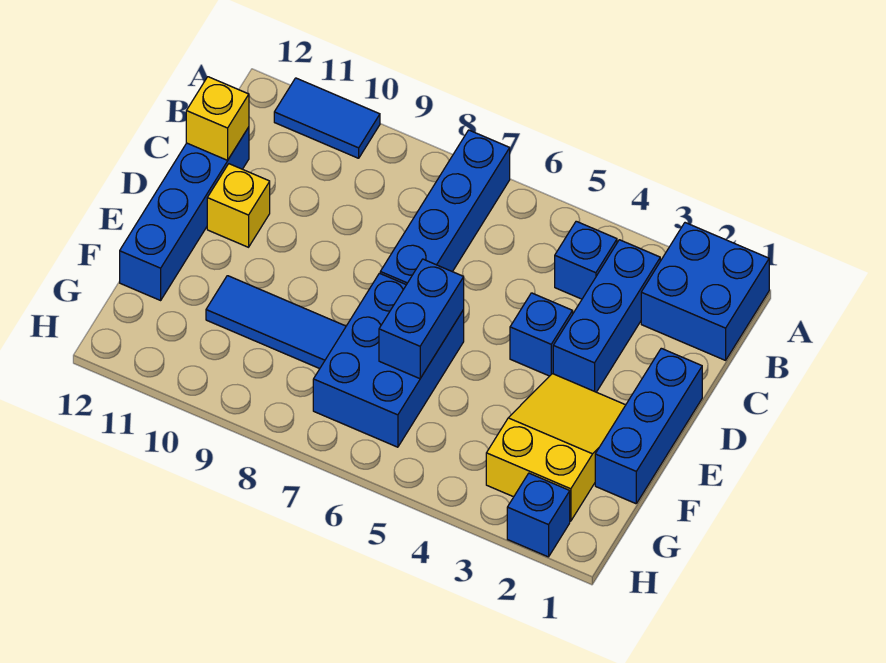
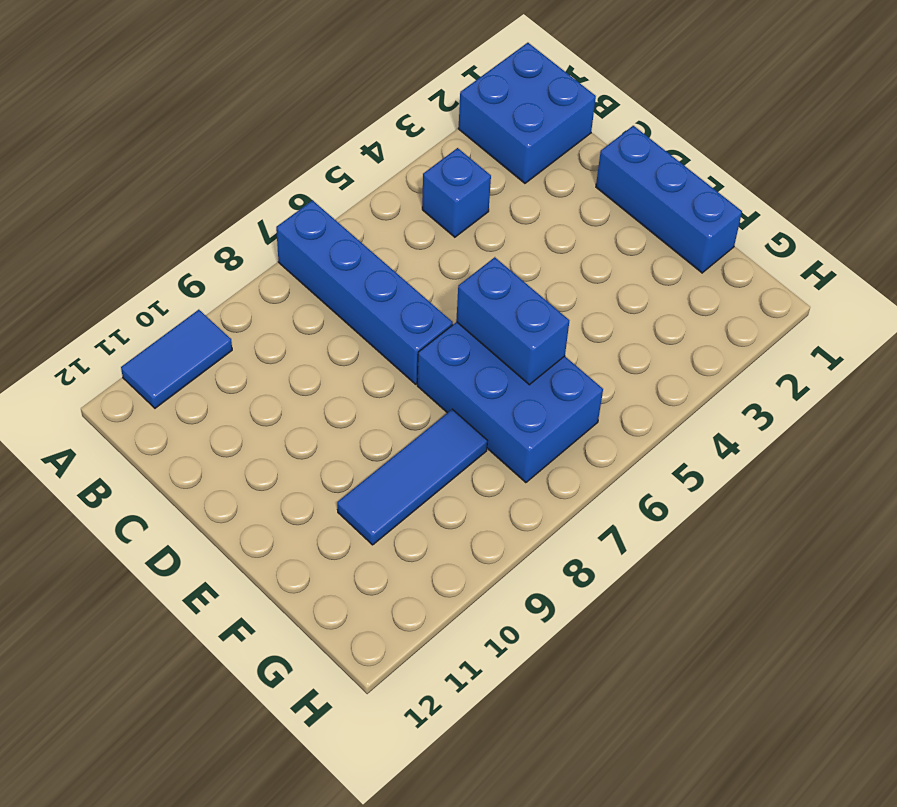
none -> blue brick B3:D3 level 1
none -> blue brick C12:F12 level 1
none -> blue brick D4 level 1

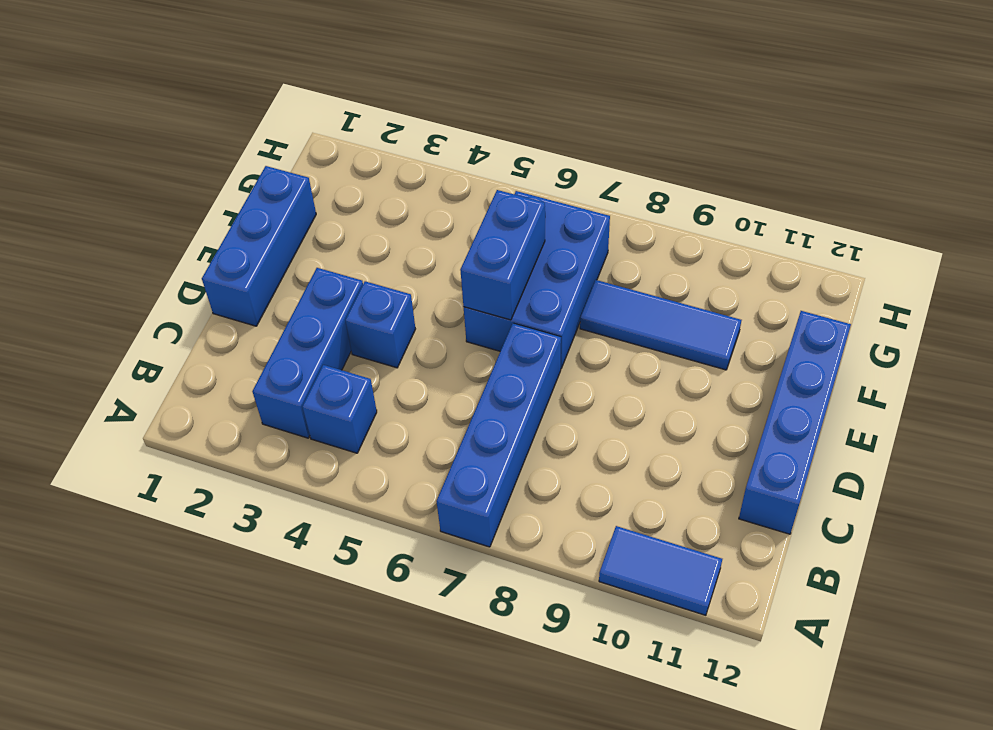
none -> blue brick A1:B2 level 1
none -> yellow brick D11 level 1
none -> yellow slope E2:G3 level 1 top G

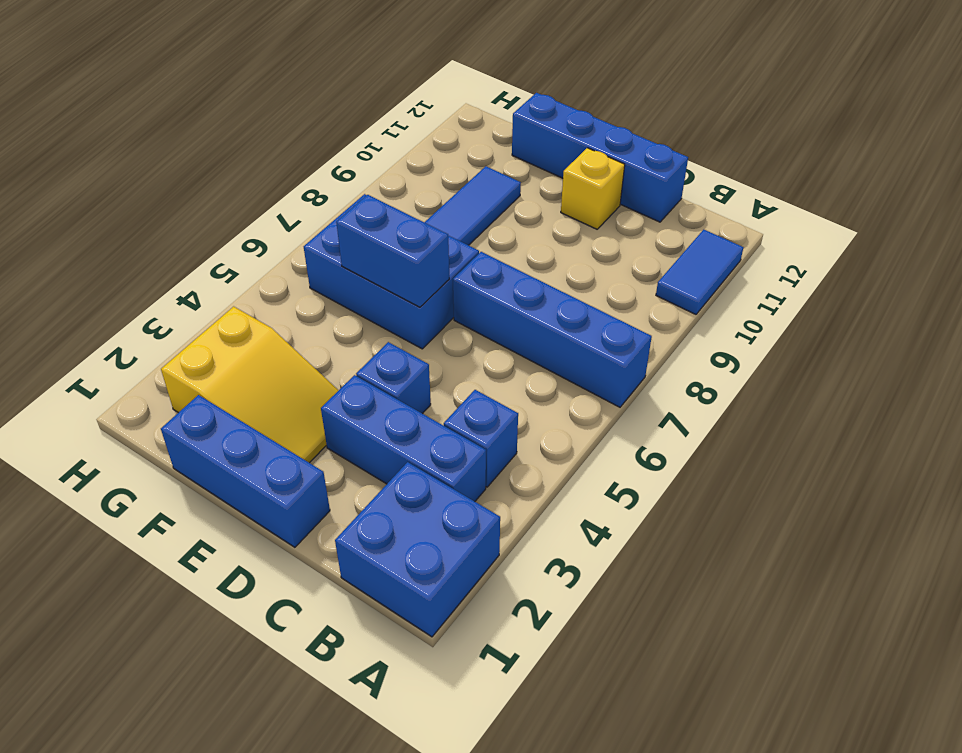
none -> blue brick H2 level 1
none -> yellow brick C12 level 2

